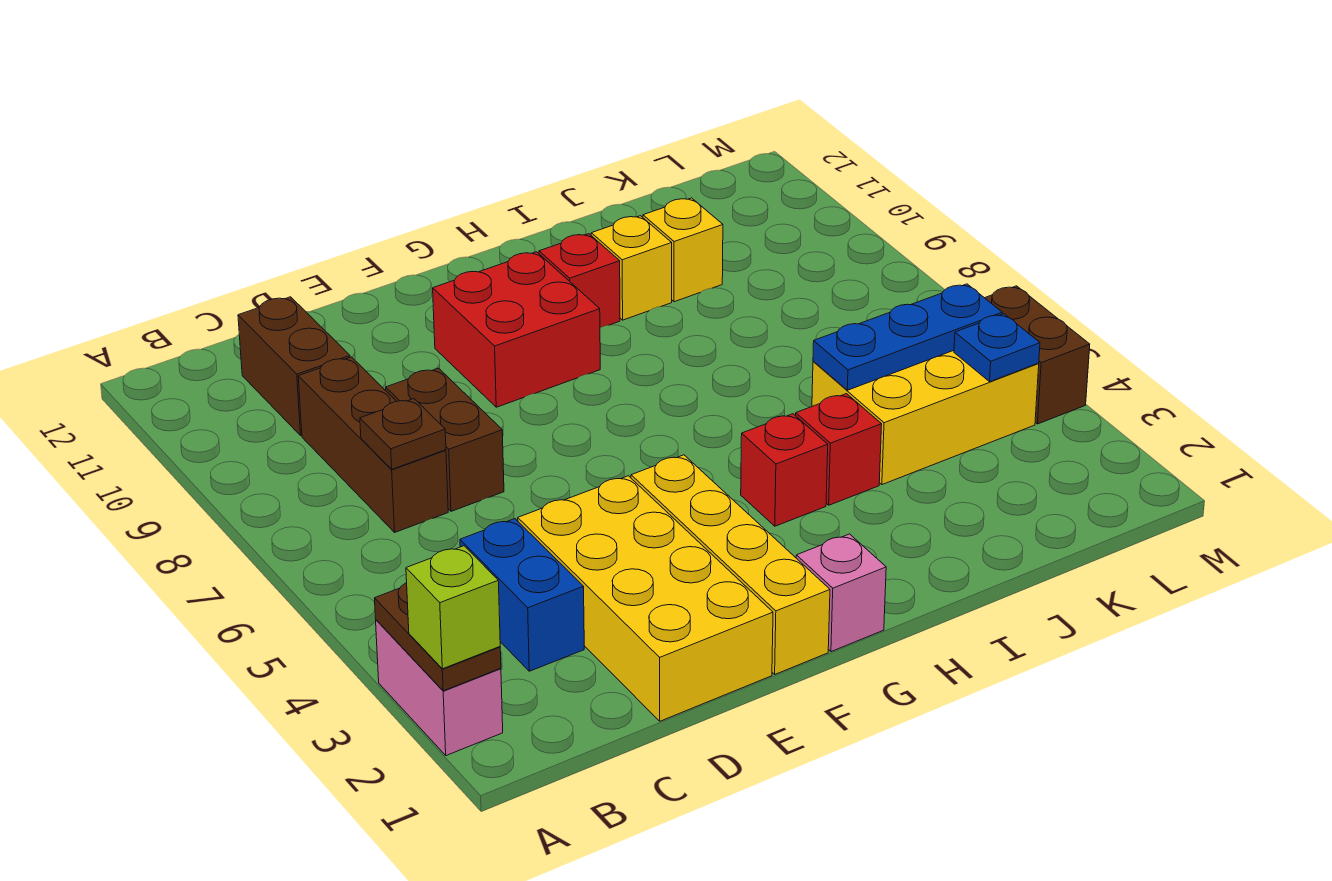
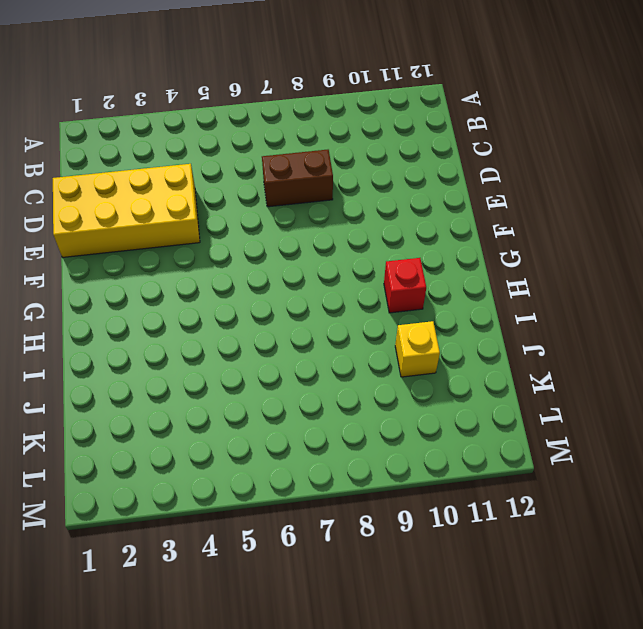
none -> pink brick A2:A3 level 1
none -> blue brick C3:C4 level 1
none -> brown brick C7:C9 level 1

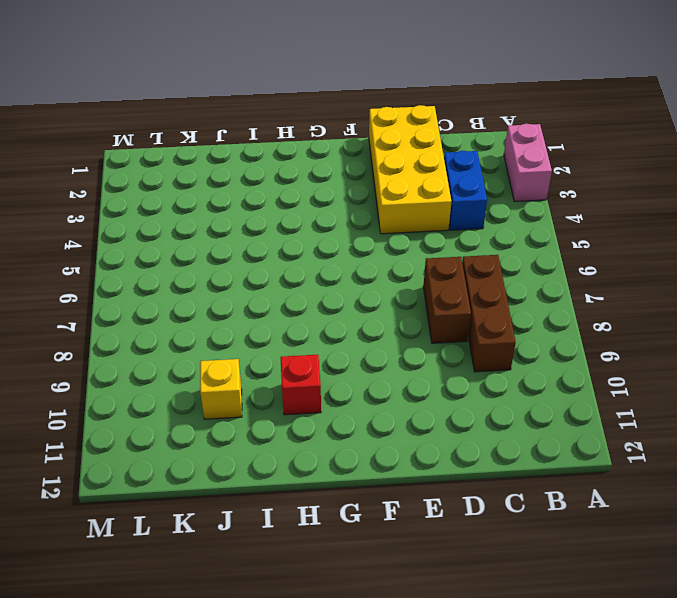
none -> brown brick C10:C11 level 1
none -> yellow brick F1:F4 level 1
none -> red brick F9:G10 level 1

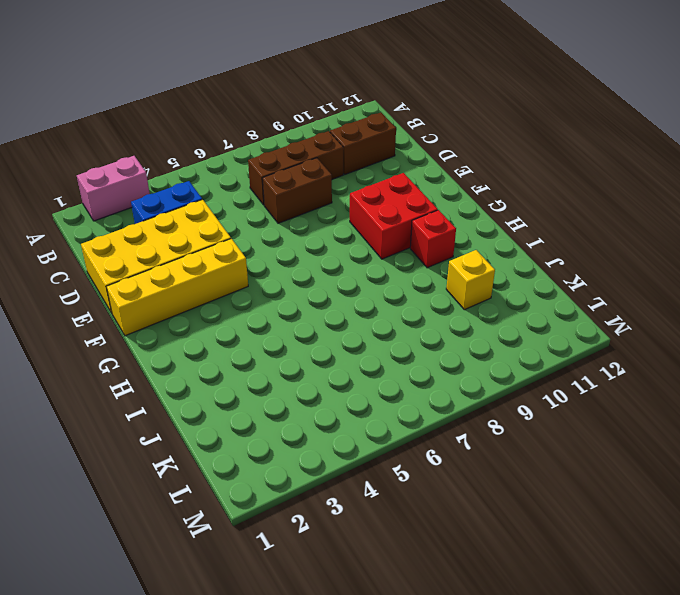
none -> pink brick G1 level 1
none -> red brick H4 level 1
none -> red brick I4 level 1

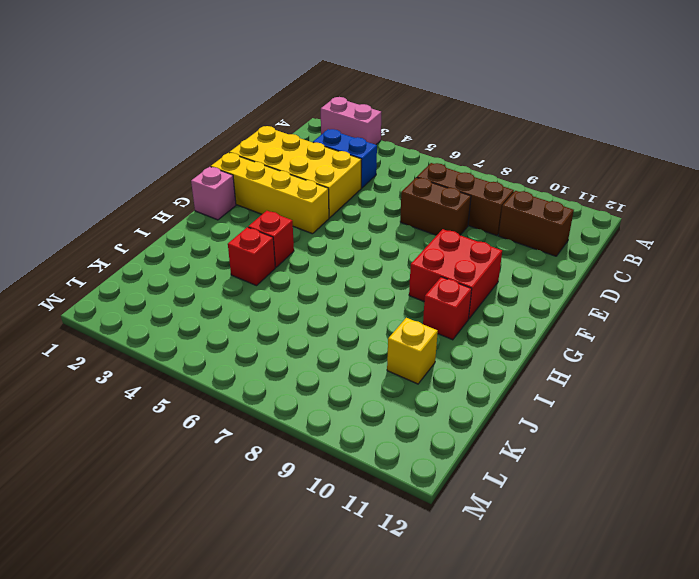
none -> yellow brick I10 level 1
none -> yellow brick J4:L5 level 1
none -> brown brick M4:M5 level 1

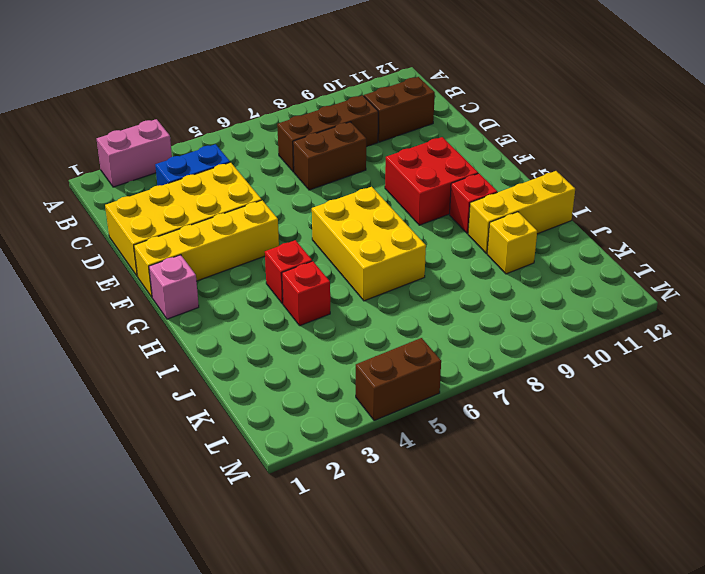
yellow brick G6:I7 level 1 -> yellow brick J4:L5 level 1
yellow brick I10:I12 level 1 -> yellow brick I10 level 1
none -> brown plate A2:A3 level 2
none -> brown plate C7 level 2
none -> blue plate J5:L5 level 2

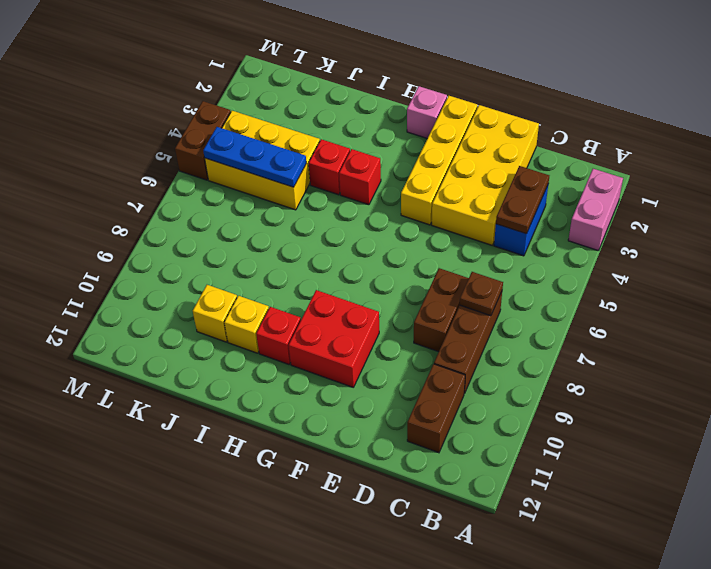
brown plate C3:C4 level 2 -> brown plate A2:A3 level 2
none -> blue plate L4 level 2
none -> lime brick A2 level 3

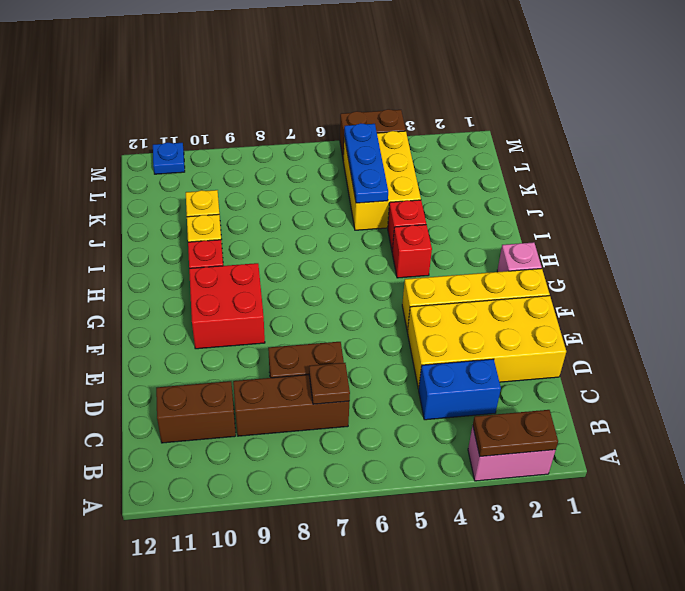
blue plate M11 level 1 -> blue plate L4 level 2
none -> lime brick A2 level 3

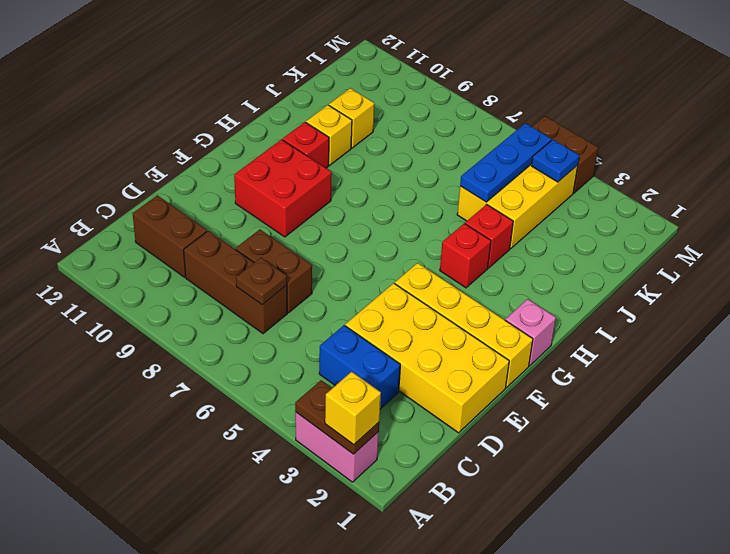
yellow brick A2 level 3 -> lime brick A2 level 3

